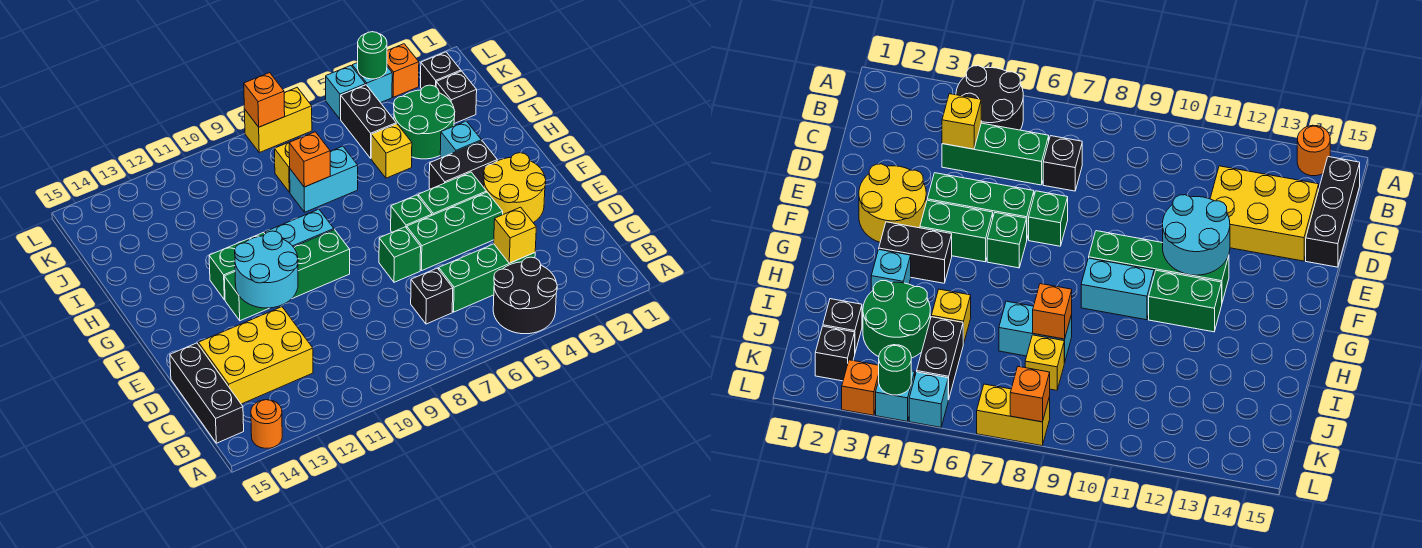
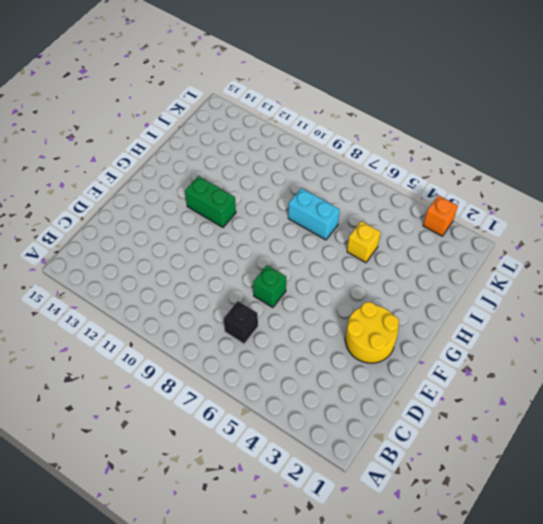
none -> black round brick A4:B5 level 1
none -> orange round brick A14 level 1
none -> black brick B15:D15 level 1
none -> green brick C4:C6 level 1

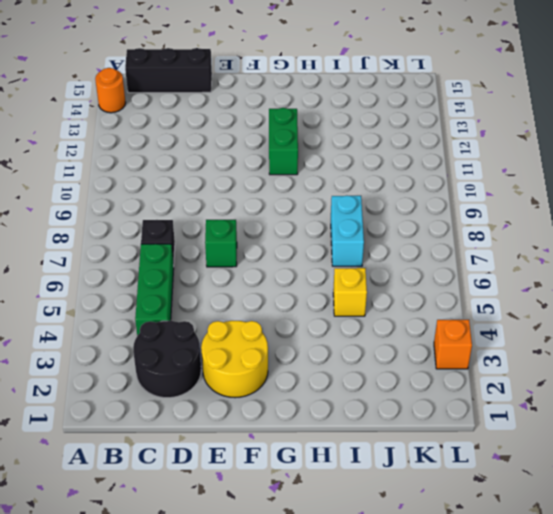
black round brick C2:D3 level 1 -> black round brick A4:B5 level 1
none -> yellow brick C12:D14 level 1
none -> green brick E4:E6 level 1
none -> green brick F4:F5 level 1
none -> green brick F6 level 1

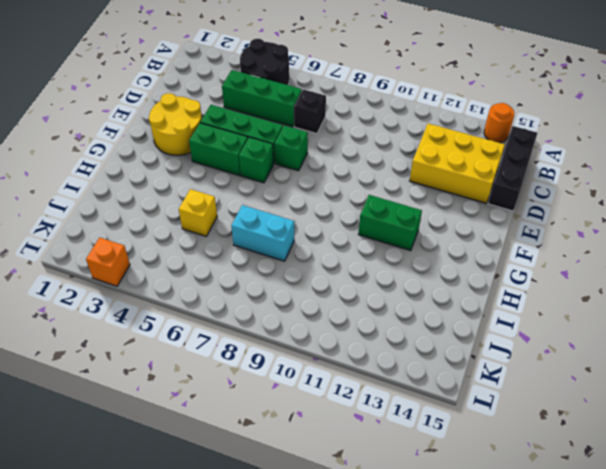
none -> green brick F9:F12 level 1
none -> black brick G3:G4 level 1
none -> cyan brick G9:G10 level 1
none -> cyan brick H3 level 1

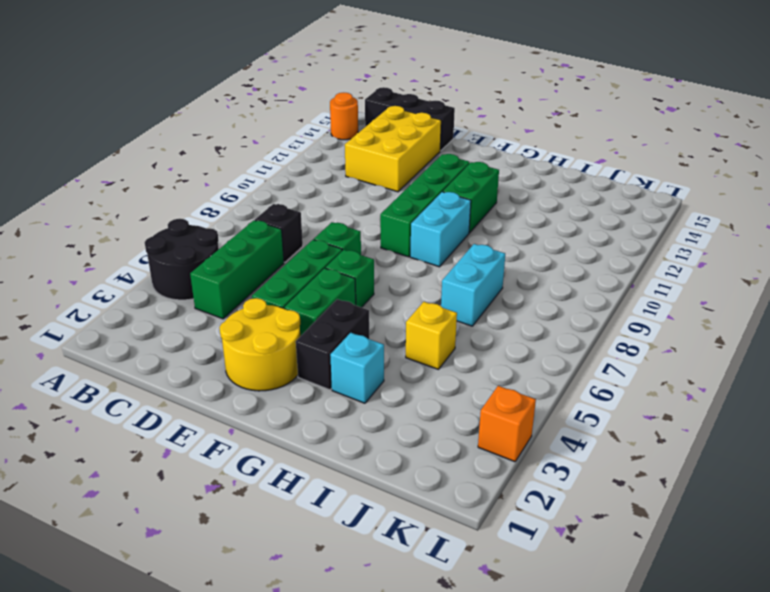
none -> green round brick I3:J4 level 1
none -> black brick J2 level 1
none -> black brick J5:K5 level 1
none -> yellow brick J8 level 1

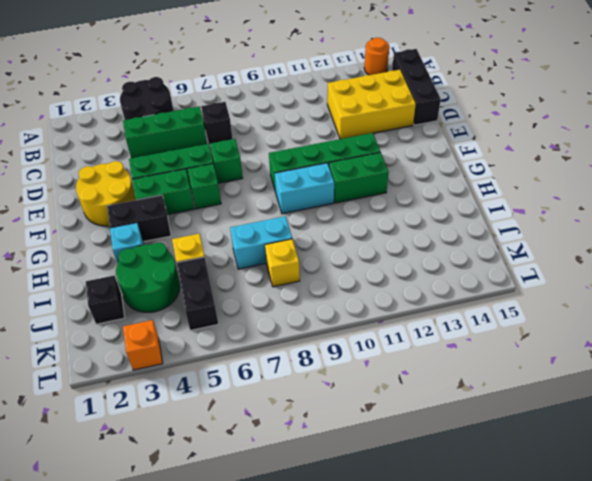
none -> black brick K2 level 1
none -> cyan brick L4 level 1
none -> cyan brick L5 level 1
none -> yellow brick L7:L8 level 1

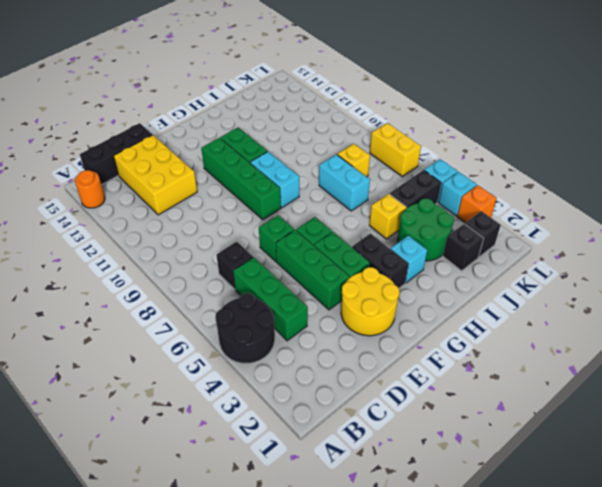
none -> yellow brick C4 level 2
none -> cyan round brick E11:F12 level 2
none -> orange brick I8 level 2
none -> green round brick L4 level 2

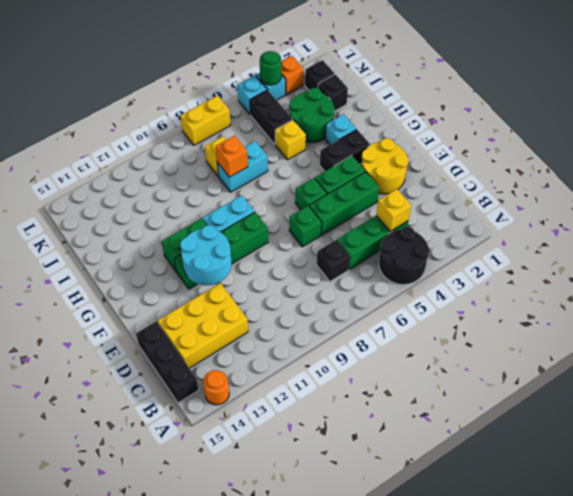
none -> orange brick L8 level 2

